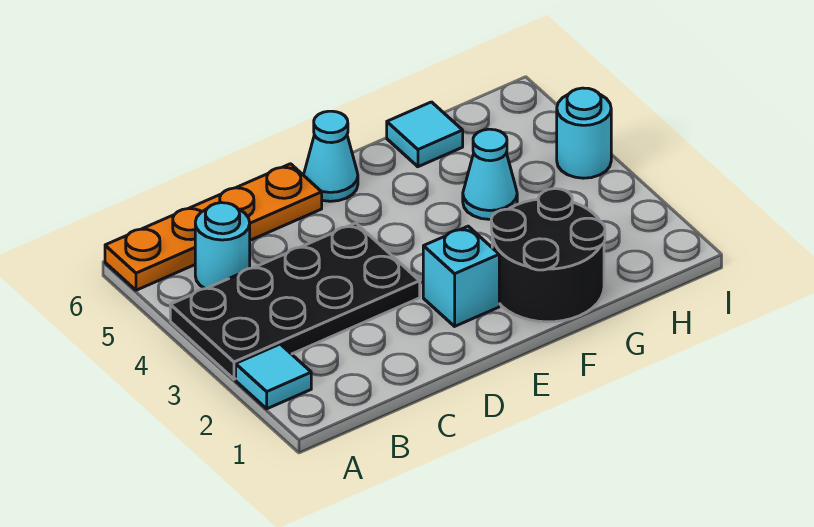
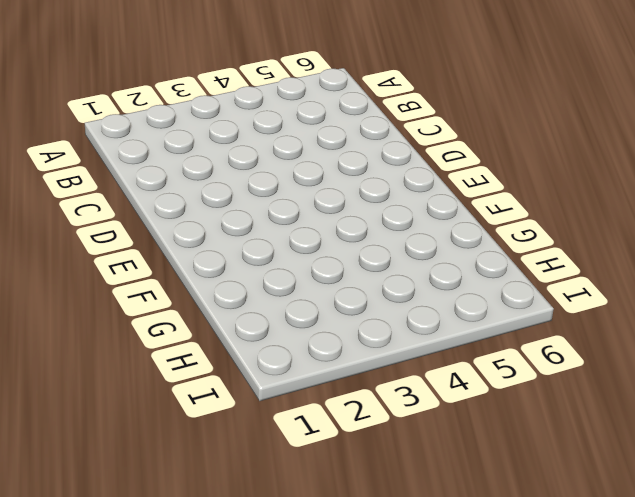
none -> cyan tile A2 level 1
none -> black plate A3:D4 level 1

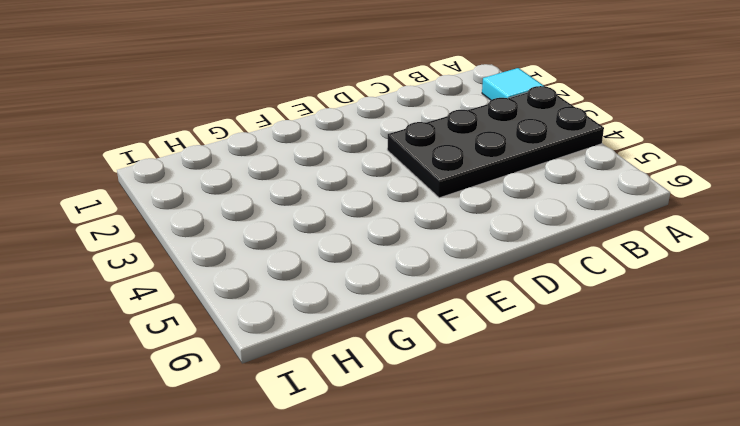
none -> orange plate A6:D6 level 1
none -> cyan round brick B5 level 1

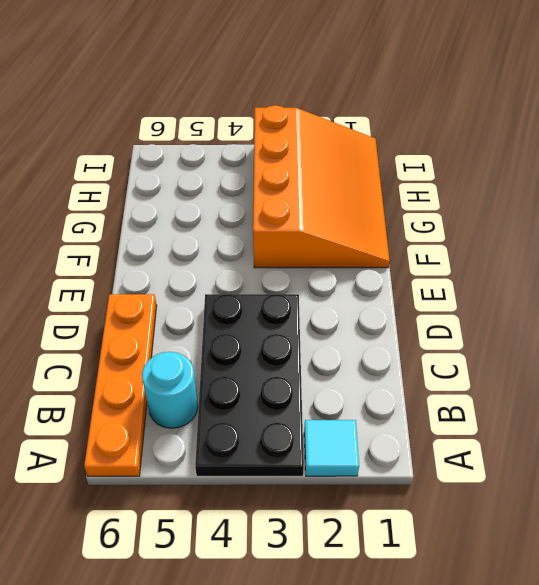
orange slope F1:I3 level 1 top 3 -> black round brick F1:G2 level 1
none -> cyan brick E2 level 1
none -> cyan cone E6 level 1

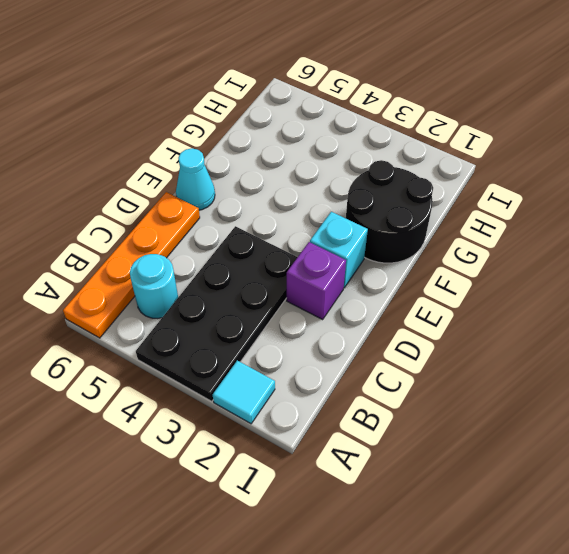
purple brick D2 level 1 -> none
none -> cyan cone G4 level 1
none -> cyan tile G6 level 1

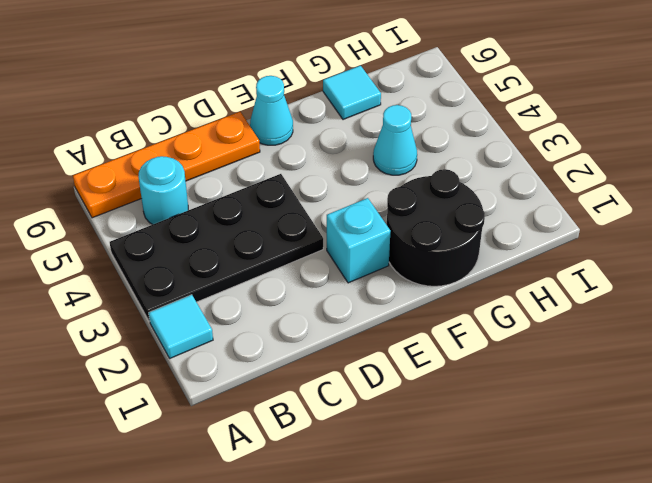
none -> cyan round brick I4 level 1

